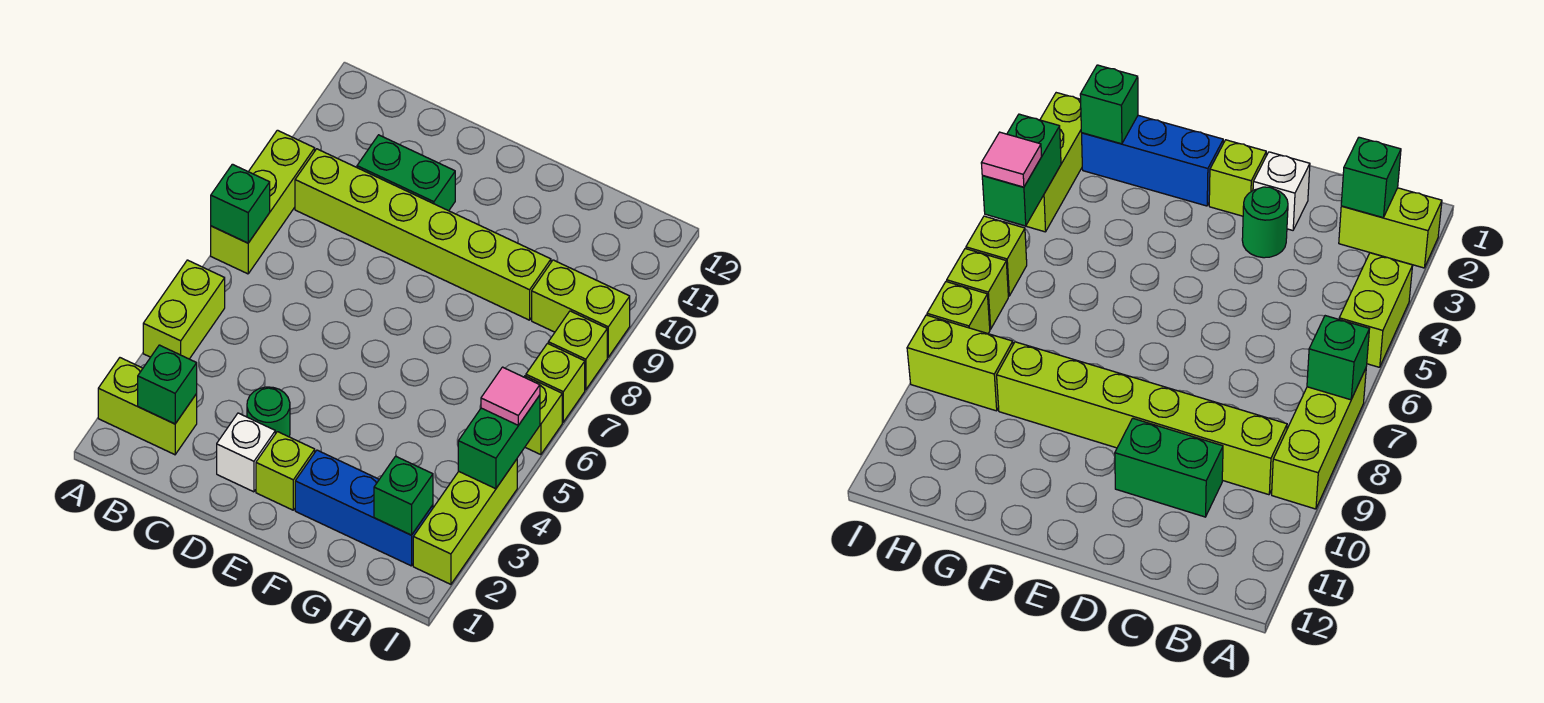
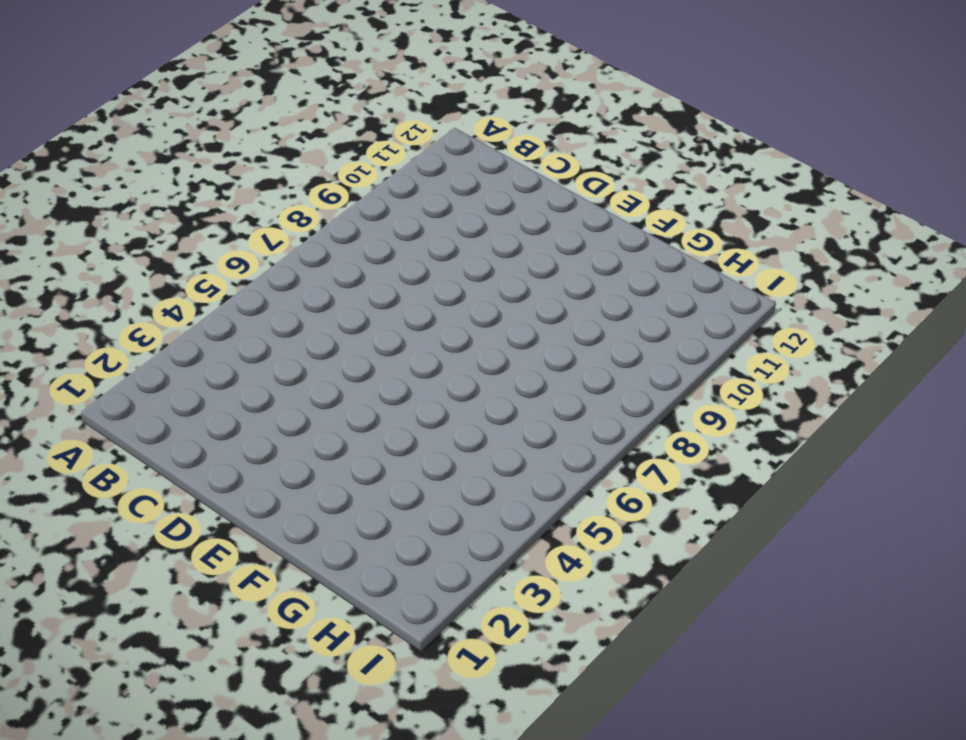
none -> lime brick A2:B2 level 1
none -> lime brick A4:A5 level 1
none -> lime brick A7:A9 level 1

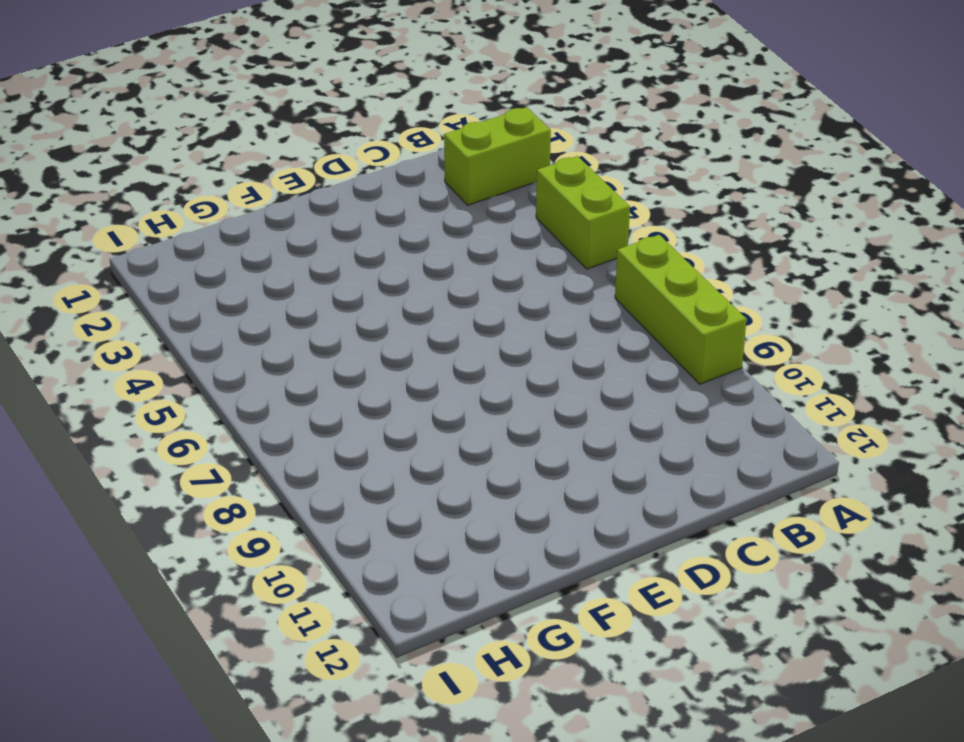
none -> lime brick B9:G9 level 1
none -> green brick C10:D10 level 1
none -> white brick D2 level 1

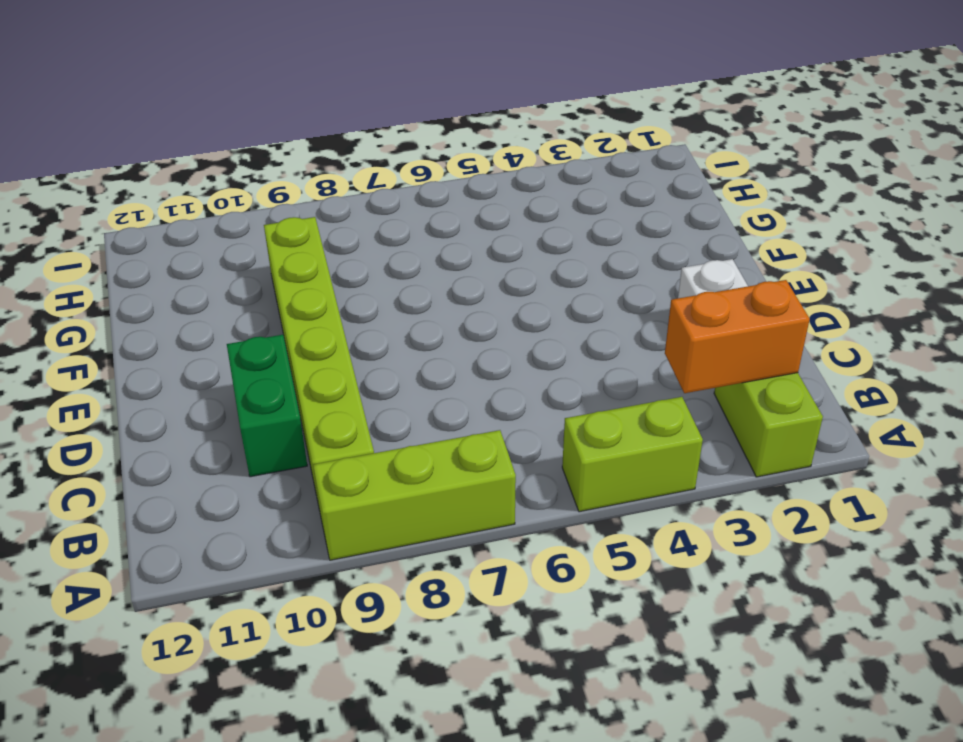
orange brick B2:B3 level 2 -> green brick B2 level 2
none -> green round brick D3 level 1
none -> lime brick E2 level 1
none -> blue brick F2:H2 level 1

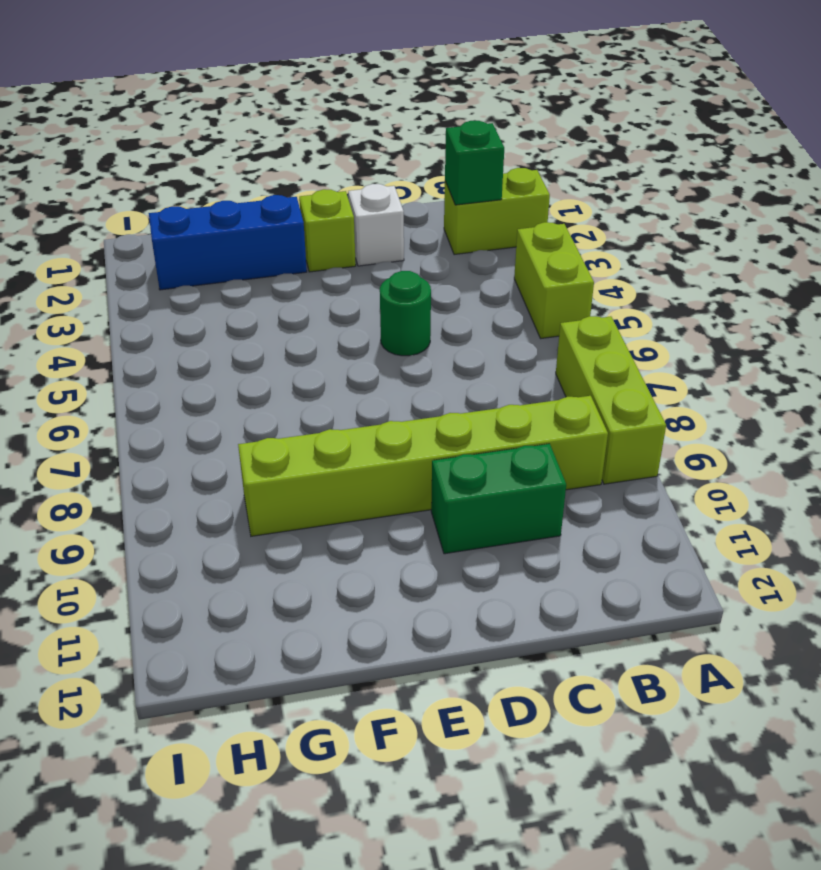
green round brick D5 level 1 -> green round brick D3 level 1
none -> lime brick H9:I9 level 1
none -> lime brick I2:I4 level 1
none -> lime brick I6 level 1

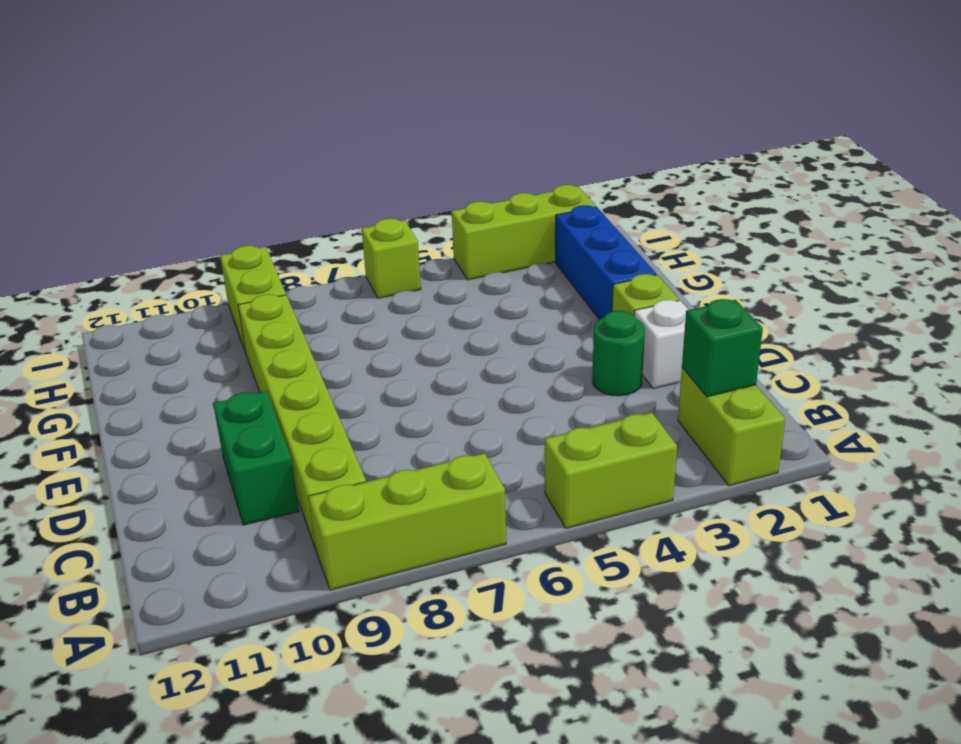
none -> lime brick I7 level 1
none -> lime brick I8 level 1
none -> green brick A7 level 2

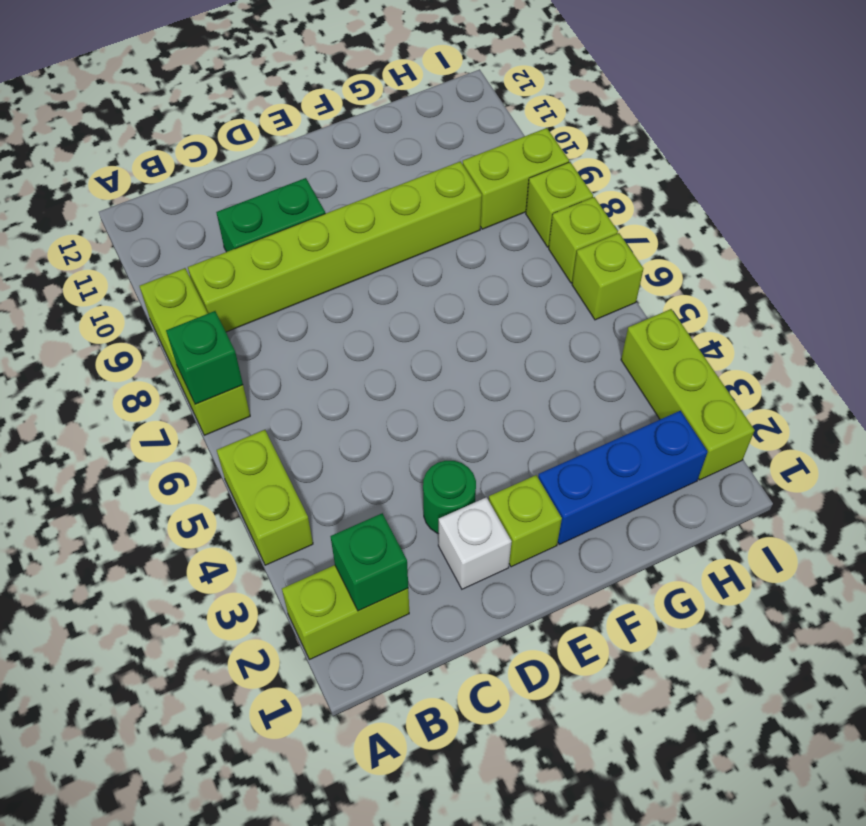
none -> green brick H2 level 2
none -> green brick I4:I5 level 2
none -> pink tile I5 level 3

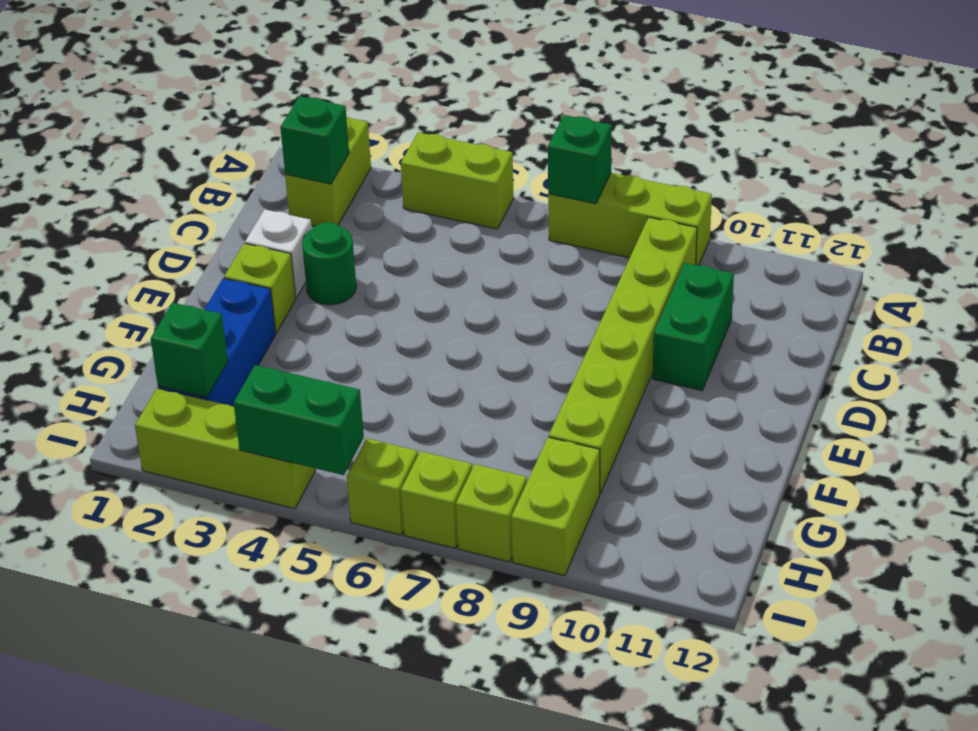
none -> pink tile I5 level 3

